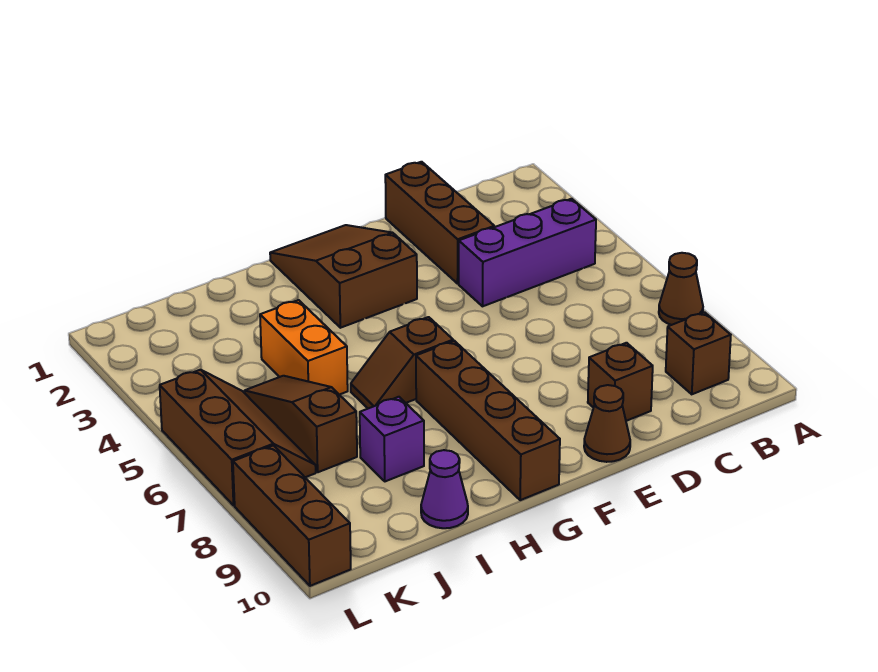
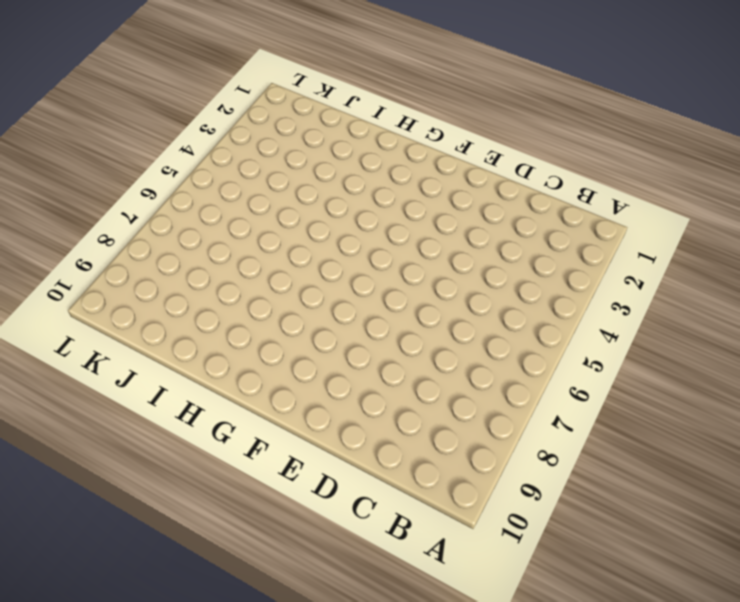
none -> brown cone A7 level 1
none -> purple brick B4:D4 level 1
none -> brown brick B9 level 1

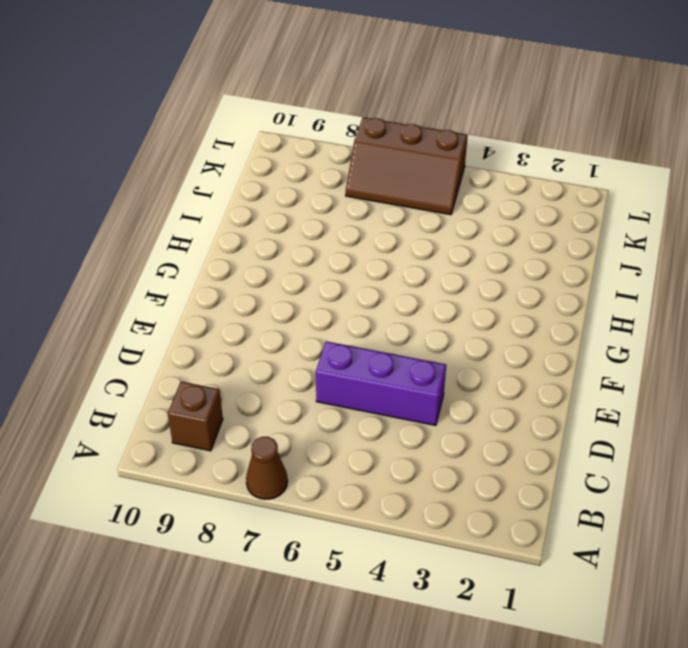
purple brick D4:D6 level 1 -> purple brick B4:D4 level 1
none -> brown brick D1:D3 level 1
none -> brown brick D9 level 1
none -> brown cone E10 level 1

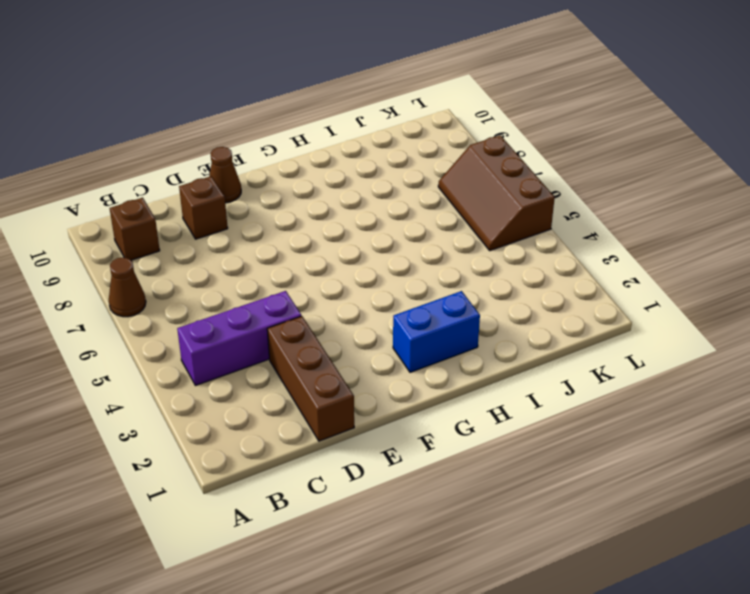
blue brick G2:H2 level 1 -> brown slope F1:G3 level 1 top 3
none -> brown slope G6:H6 level 1 top G
none -> brown brick G7:G10 level 1
none -> orange brick I4:I5 level 1

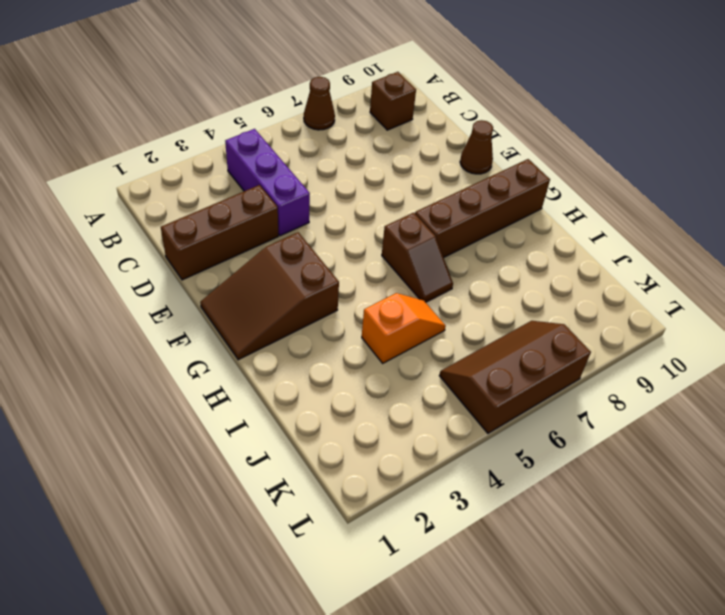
orange slope I4:I5 level 1 top 4 -> orange brick I4:I5 level 1
none -> brown brick D9 level 1
none -> purple brick I8 level 1
none -> purple cone I10 level 1

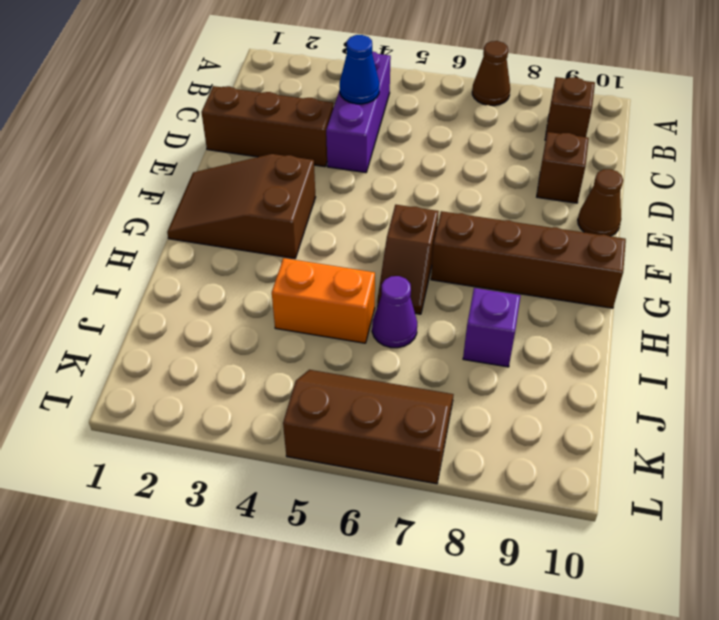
blue cone C4 level 2 -> none
purple cone I6 level 1 -> purple cone I10 level 1
none -> brown slope J5:J7 level 1 top 7
none -> brown brick L8:L10 level 1

